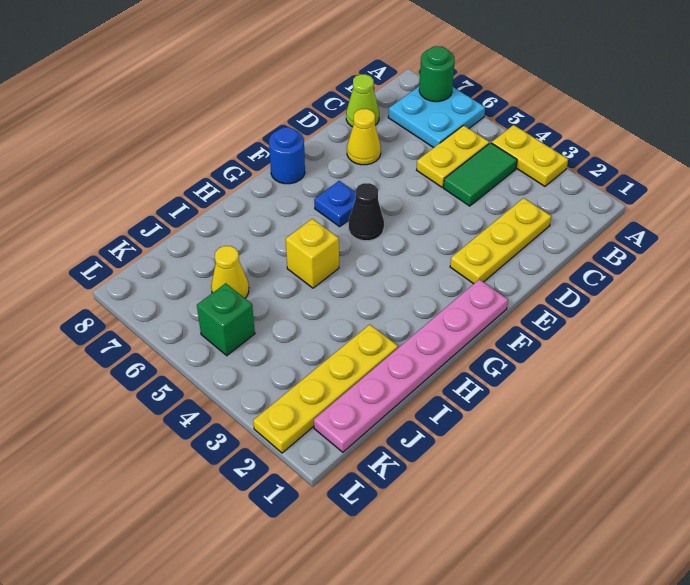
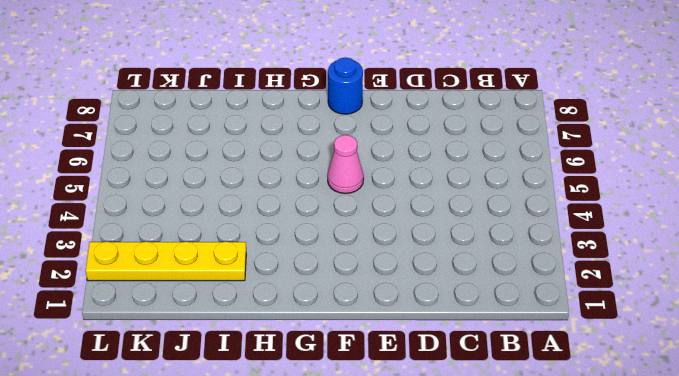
pink cone F5 level 1 -> black cone F5 level 1
none -> yellow plate A3:A4 level 1
none -> cyan plate A6:B7 level 1
none -> green tile B4:C4 level 1

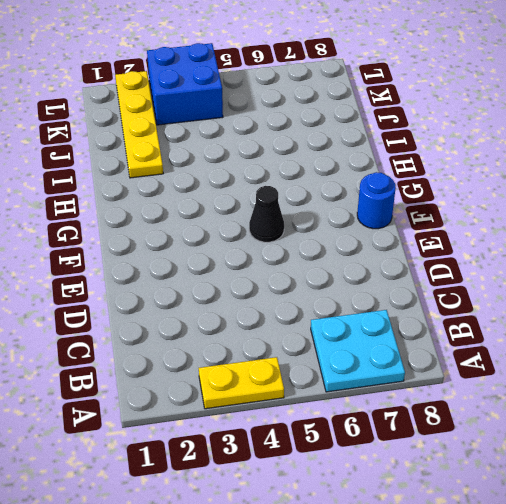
blue brick K3:L4 level 1 -> none
none -> green tile B4:C4 level 1
none -> yellow plate B5:C5 level 1
none -> yellow plate C2:E2 level 1

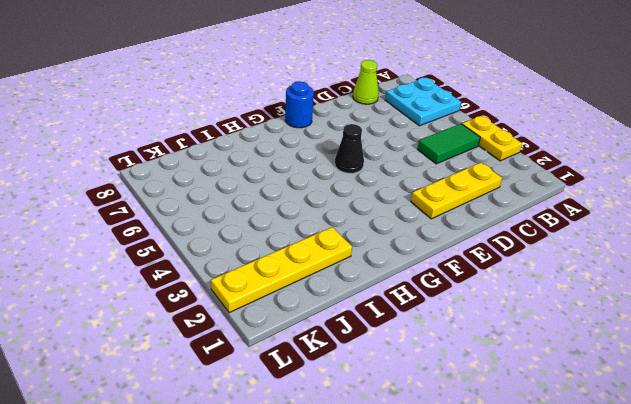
none -> yellow plate B5:C5 level 1
none -> yellow cone D7 level 1
none -> pink plate F1:K1 level 1

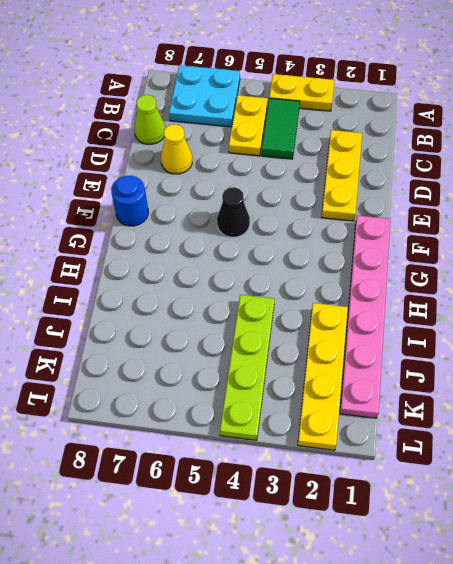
lime plate I4:L4 level 1 -> none
none -> blue plate F6 level 1
none -> yellow brick H5 level 1
none -> yellow cone J6 level 1

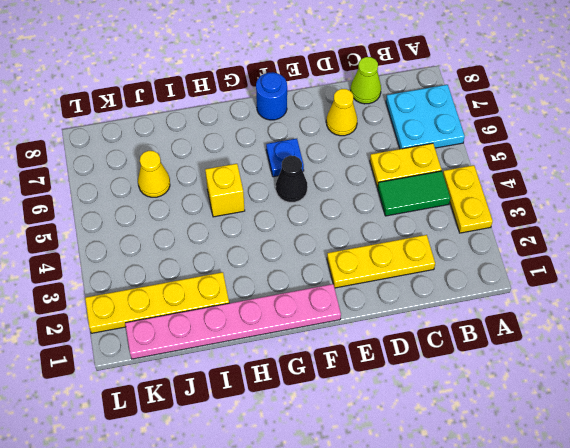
none -> green brick K5 level 1
none -> green round brick A7 level 2

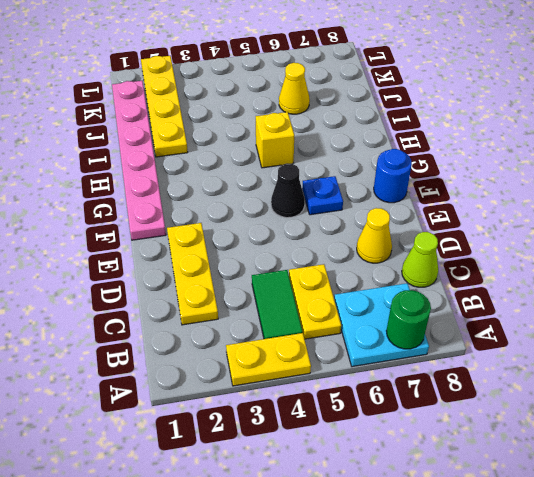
none -> green brick K5 level 1

